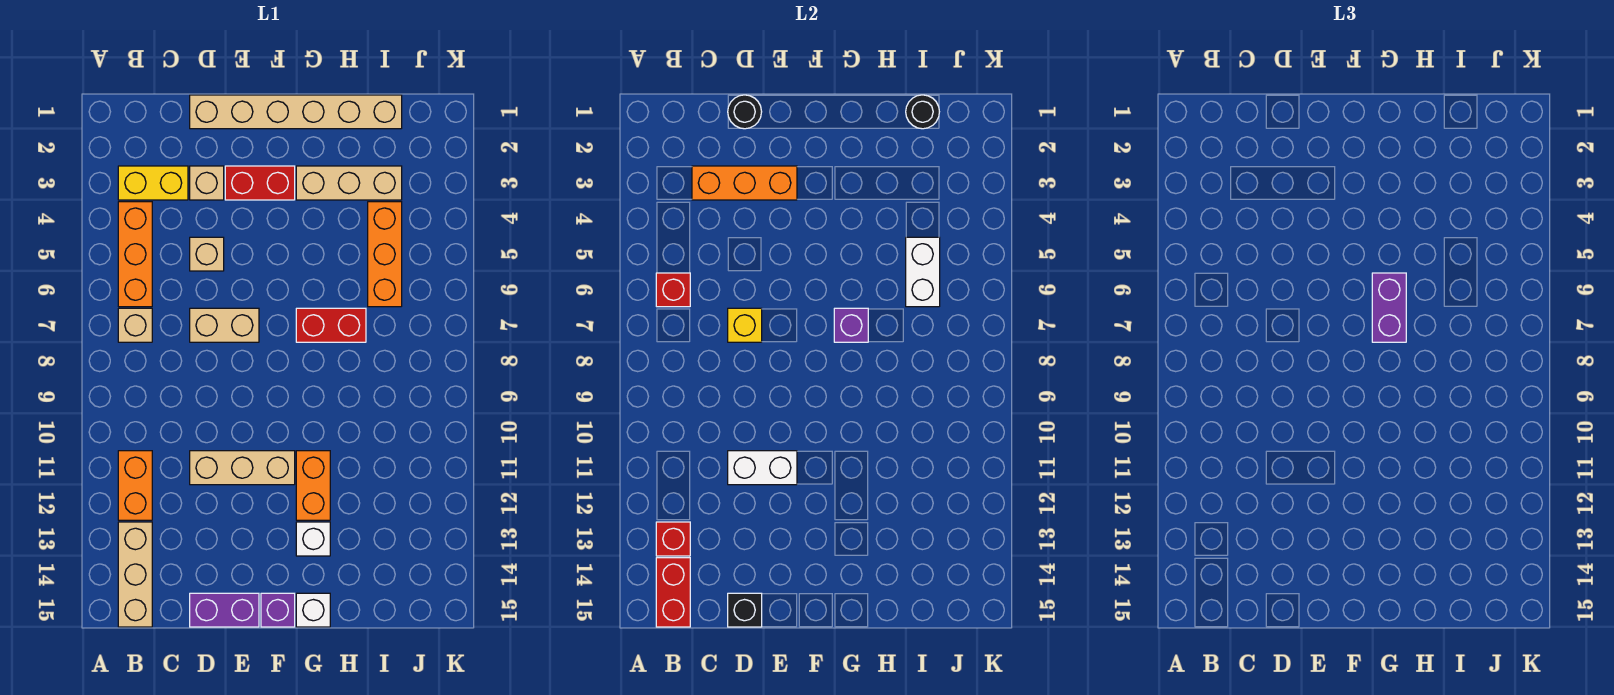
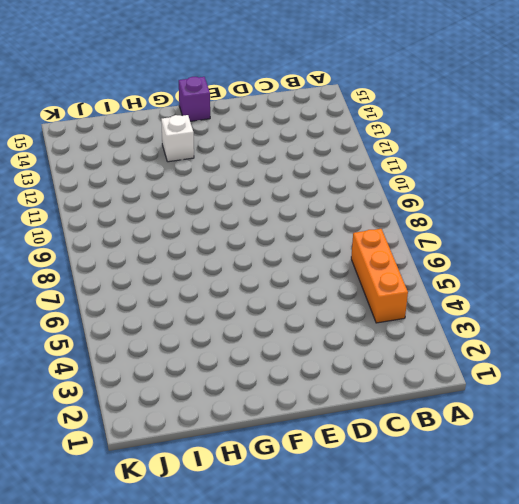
none -> yellow brick B3:C3 level 1
none -> tan brick B7 level 1
none -> orange brick B11:B12 level 1
none -> tan brick B13:B15 level 1

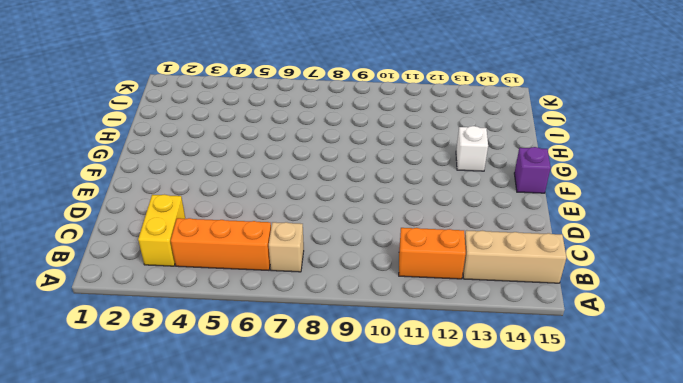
none -> tan brick D1:I1 level 1
none -> tan brick D3 level 1
none -> tan brick D5 level 1
none -> tan brick D7:E7 level 1

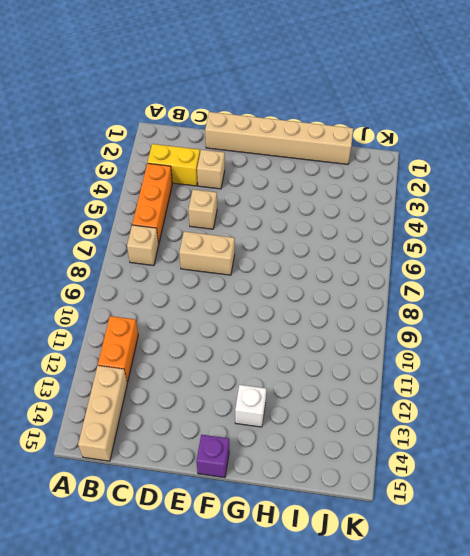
none -> tan brick D11:F11 level 1
none -> purple brick D15:E15 level 1
none -> red brick E3:F3 level 1
none -> tan brick G3:I3 level 1

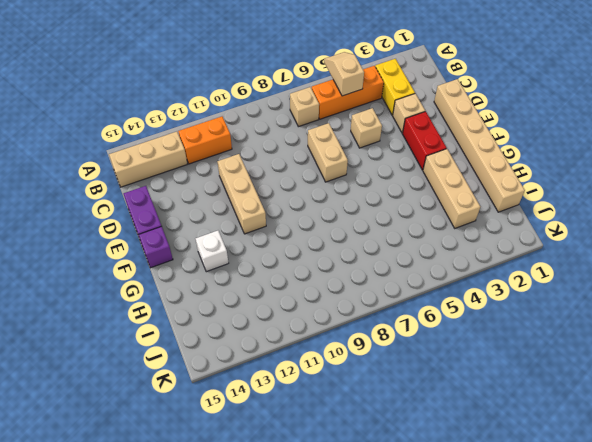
tan slope A5:B5 level 2 top B -> none
none -> red brick G7:H7 level 1
none -> orange brick G11:G12 level 1
none -> white brick G15 level 1
none -> orange brick I4:I6 level 1

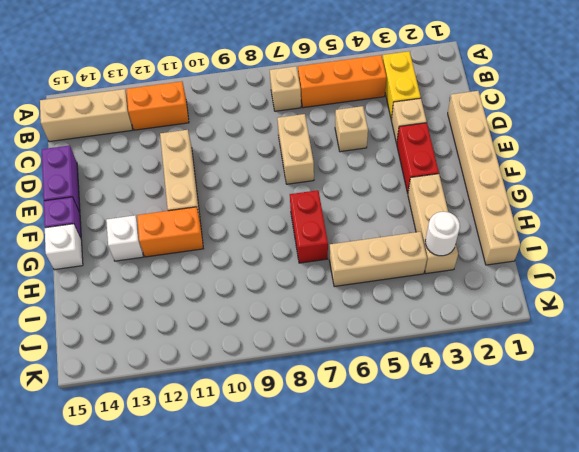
white round brick I3 level 2 -> none
tan brick I4:I6 level 1 -> orange brick I4:I6 level 1
none -> red brick B6 level 2
none -> red brick B13 level 2
none -> red brick B14:B15 level 2
none -> orange brick C3:E3 level 2

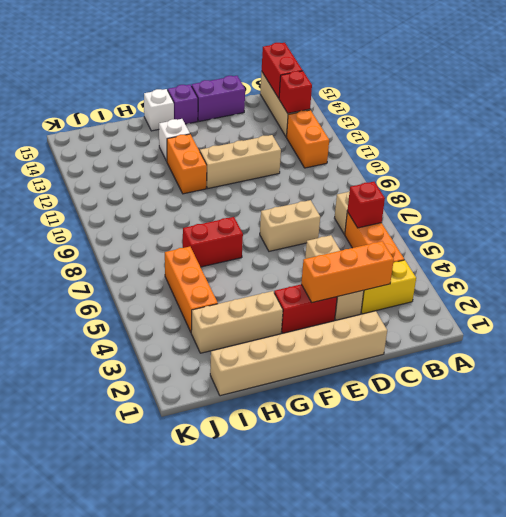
none -> black round brick D1 level 2
none -> yellow brick D7 level 2
none -> white brick D11:E11 level 2
none -> black brick D15 level 2

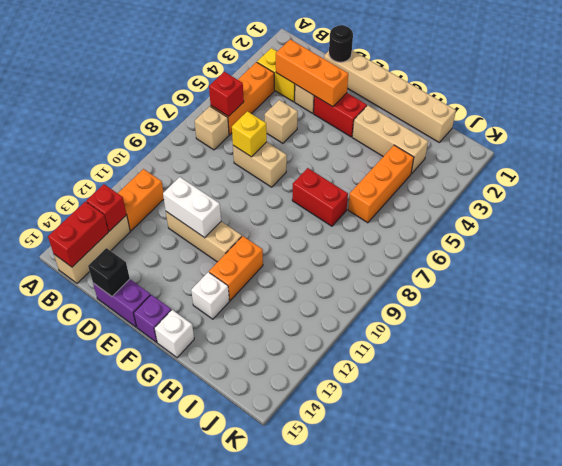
none -> purple brick G7 level 2
none -> black round brick I1 level 2
none -> white brick I5:I6 level 2
none -> purple brick G6:G7 level 3

